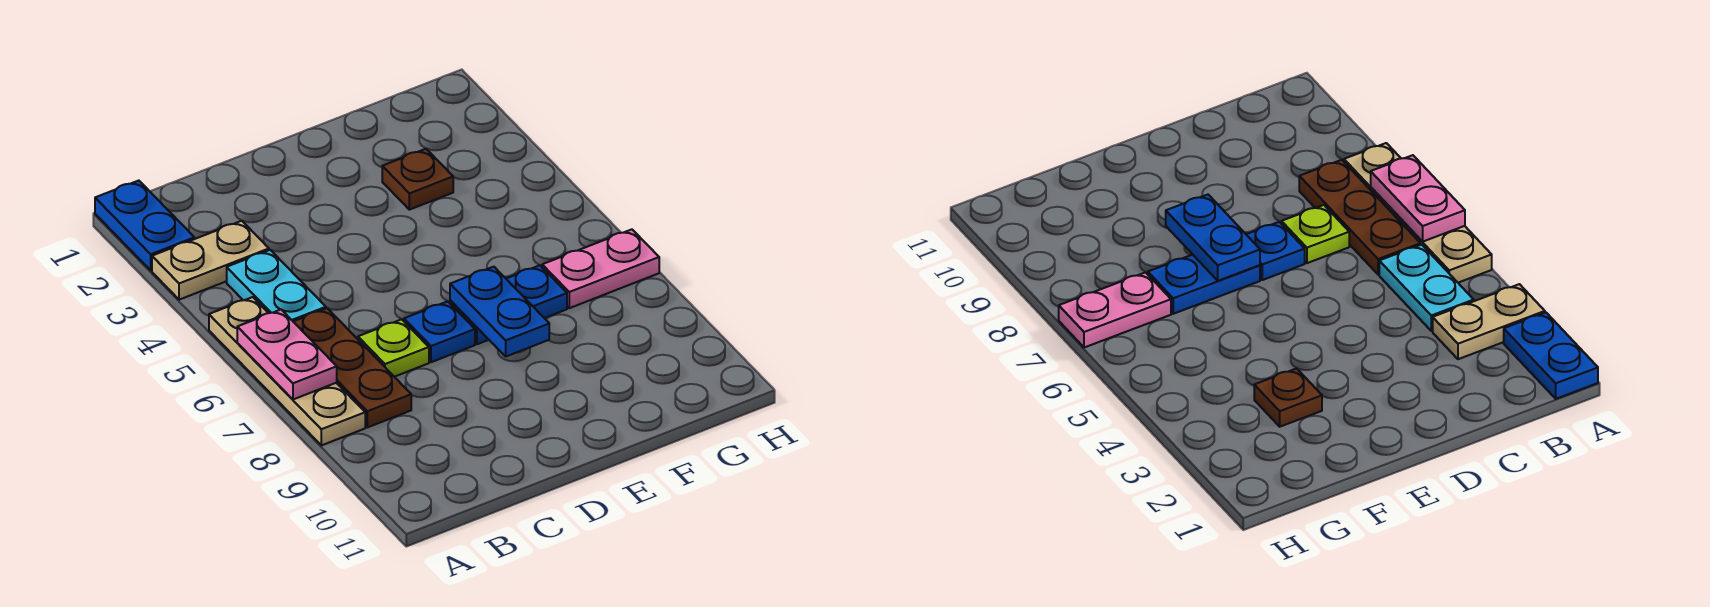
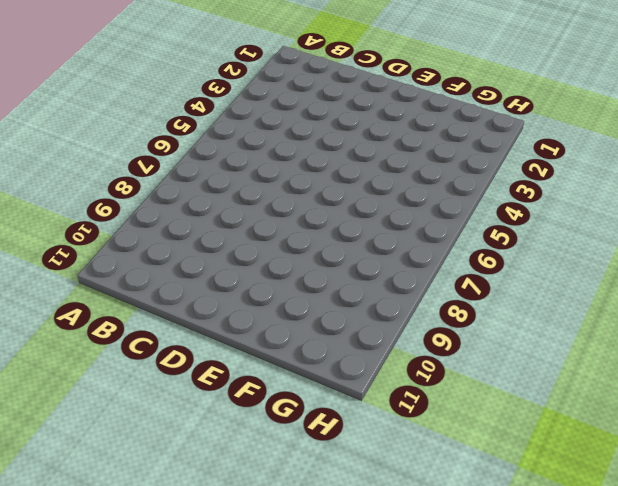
none -> blue plate A1:A2 level 1
none -> tan plate A3:B3 level 1
none -> tan plate A5:A8 level 1

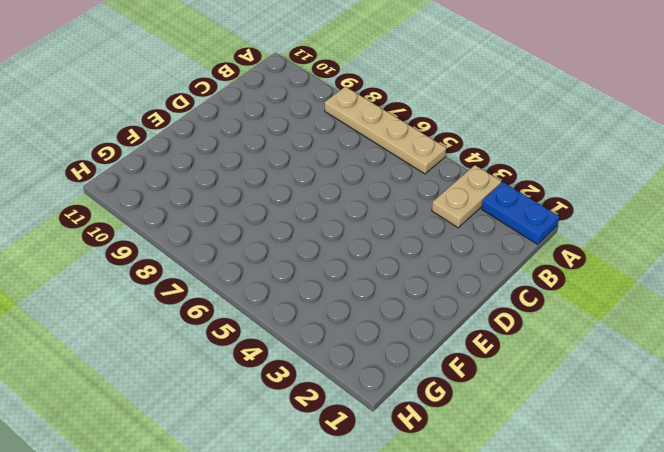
none -> cyan plate B4:B5 level 1
none -> brown plate B6:B8 level 1
none -> lime plate C7 level 1

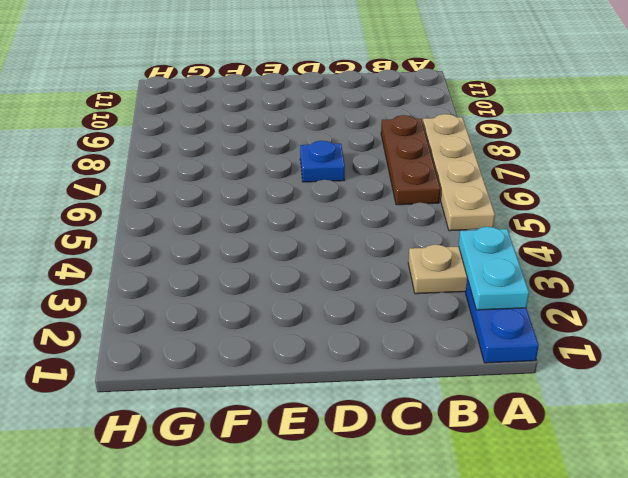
cyan plate A2:A3 level 2 -> cyan plate B4:B5 level 1
none -> lime plate C7 level 1
none -> blue plate E7:F7 level 1
none -> brown plate F3 level 1

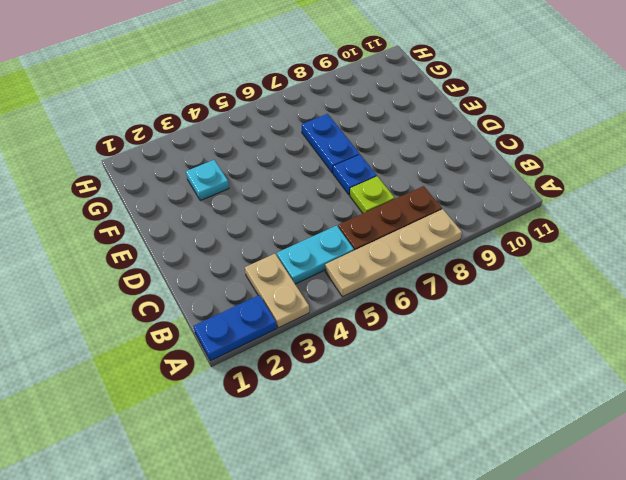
cyan plate F3 level 1 -> brown plate F3 level 1
none -> pink plate G7:H7 level 1
none -> pink plate A6:A7 level 2
none -> blue plate E7:E8 level 2

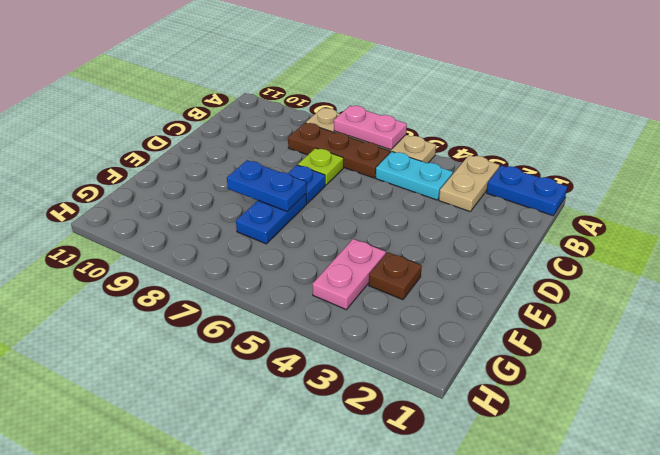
pink plate F4:G4 level 1 -> pink plate G7:H7 level 1

